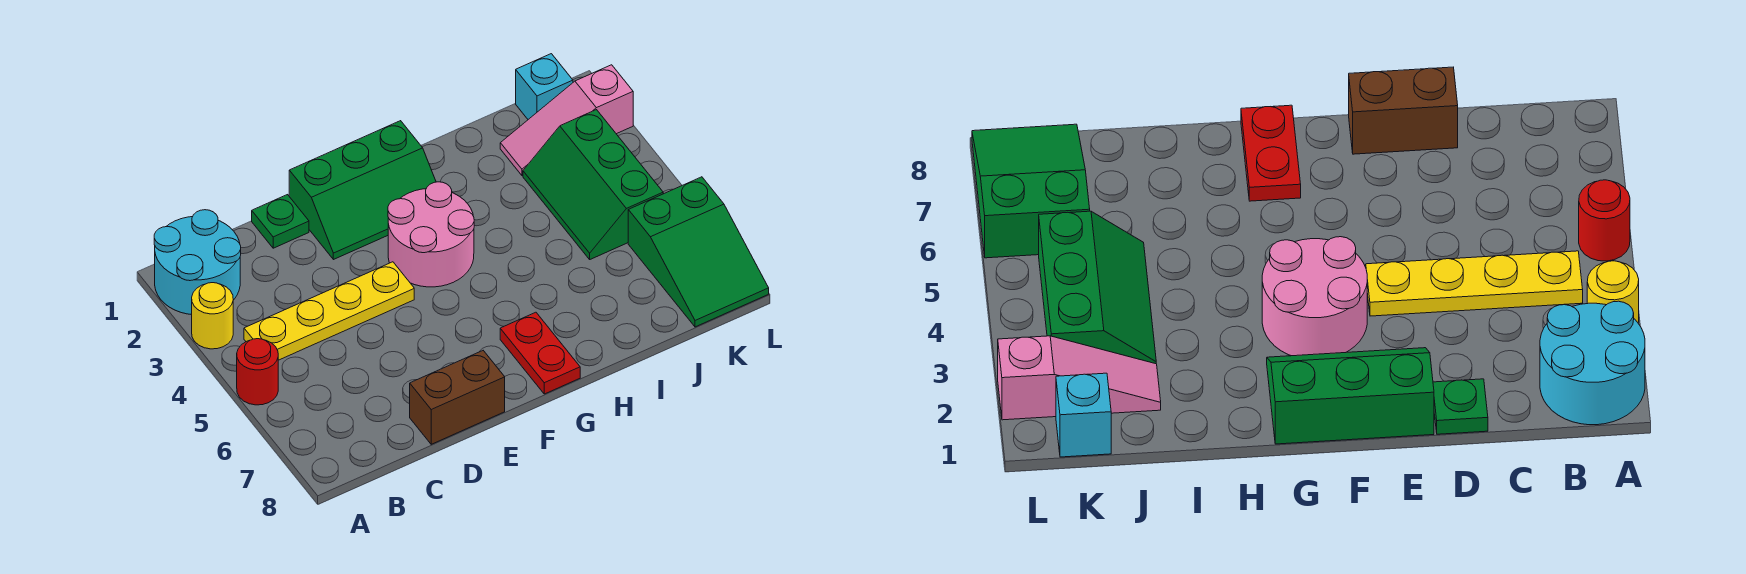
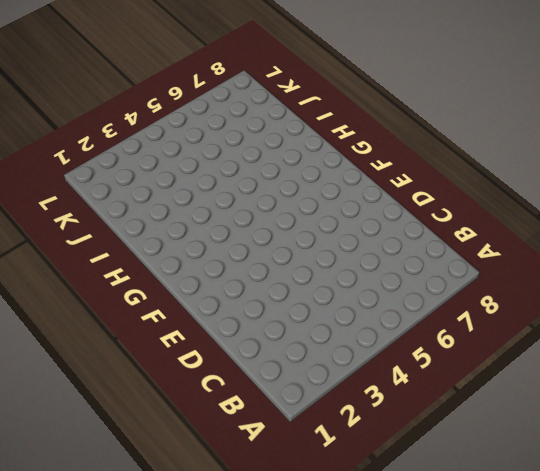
none -> cyan round brick A1:B2 level 1
none -> yellow round brick A3 level 1
none -> red round brick A5 level 1

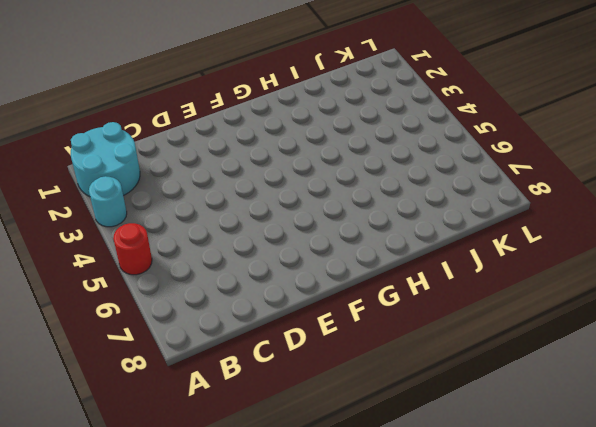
cyan round brick A3 level 1 -> yellow round brick A3 level 1
none -> yellow plate B4:E4 level 1
none -> green plate D1 level 1
none -> brown brick D8:E8 level 1

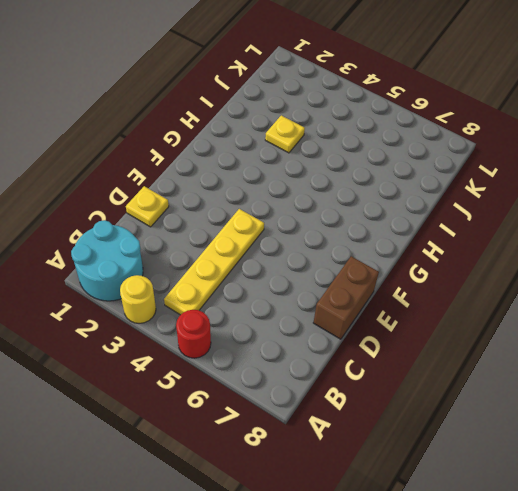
yellow plate D1 level 1 -> green plate D1 level 1
yellow plate I3 level 1 -> none
none -> green slope E1:G2 level 1 top 1
none -> pink round brick F3:G4 level 1
none -> red plate G7:G8 level 1

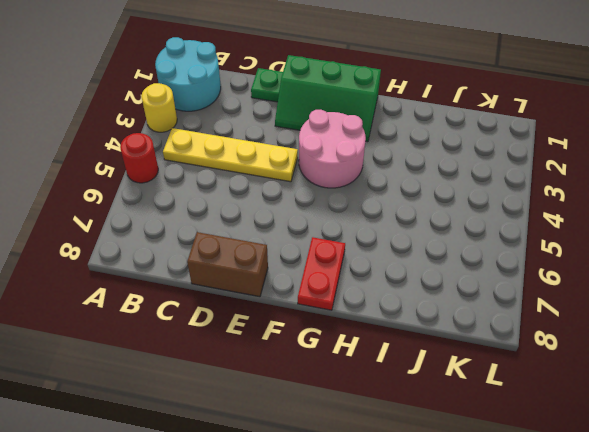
none -> pink slope J2:L2 level 1 top L
none -> green slope J3:K5 level 1 top K
none -> cyan brick K1 level 1

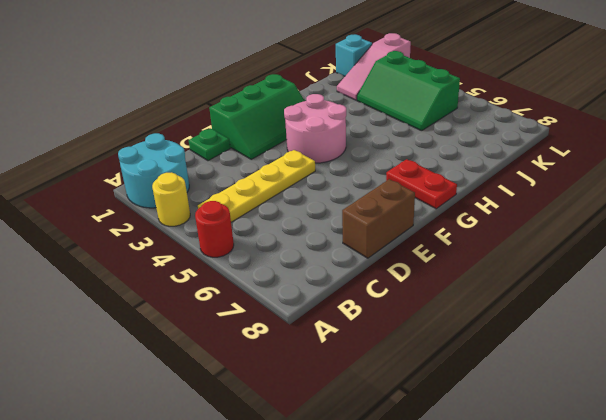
none -> green slope K6:L8 level 1 top 6

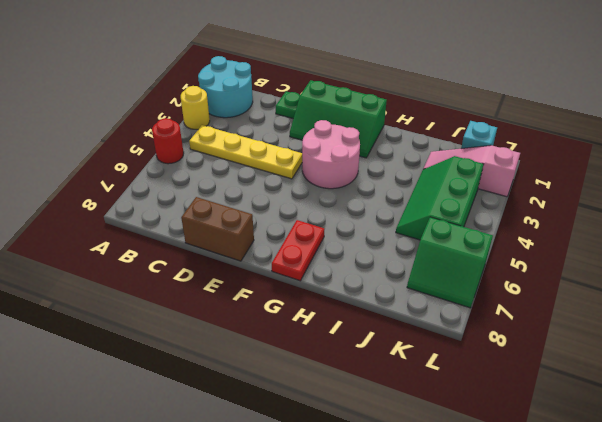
green slope K6:L7 level 1 top 6 -> green slope K6:L8 level 1 top 6

